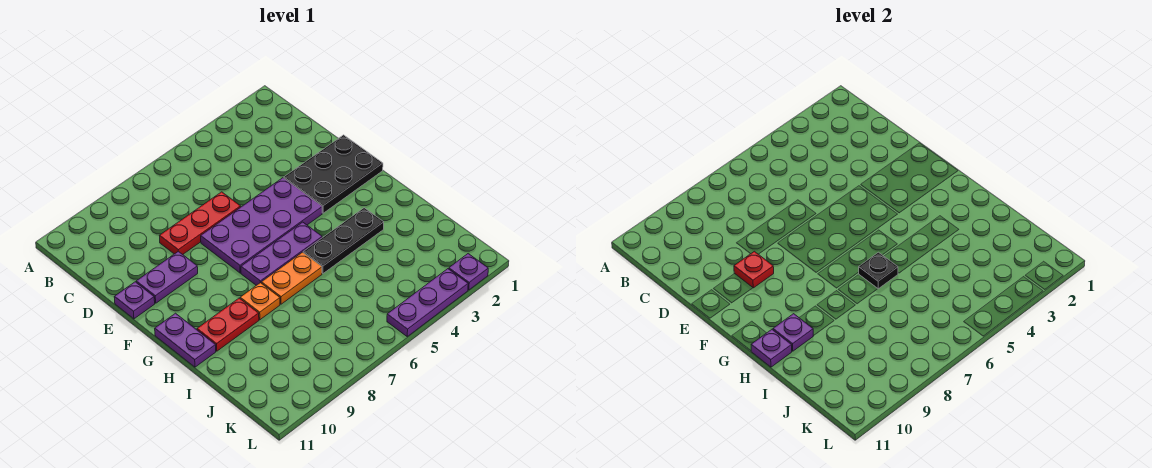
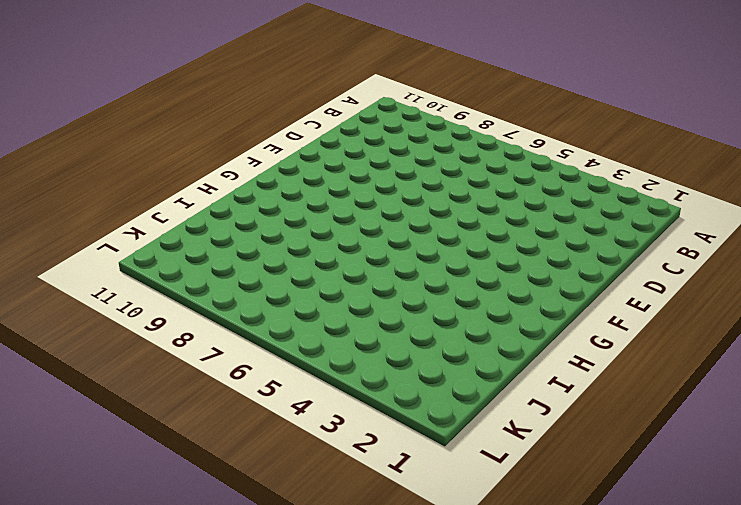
none -> red plate D6:D8 level 1
none -> black plate E1:F3 level 1
none -> purple plate E4:F7 level 1

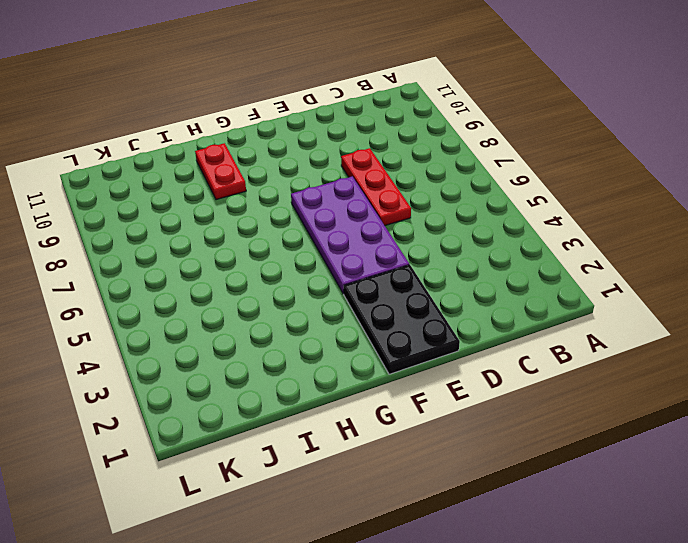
none -> purple plate E9:E10 level 1
none -> purple plate E11 level 1
none -> purple plate G5:G7 level 1

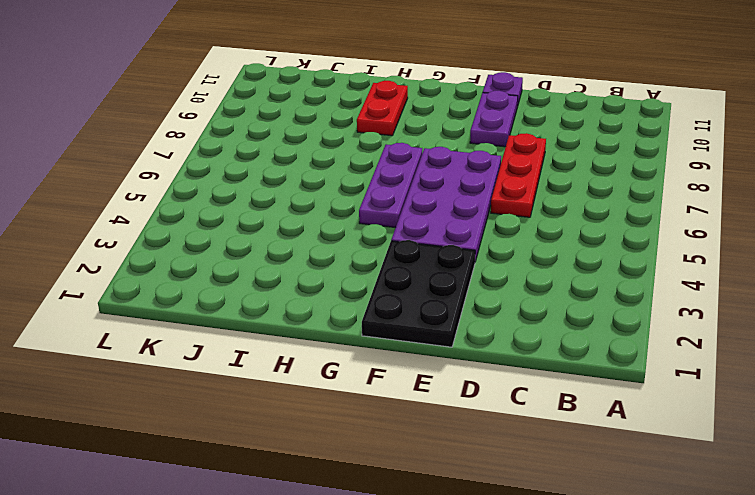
none -> purple plate G11:H11 level 1
none -> black plate H3:H5 level 1
none -> orange plate H6:H7 level 1

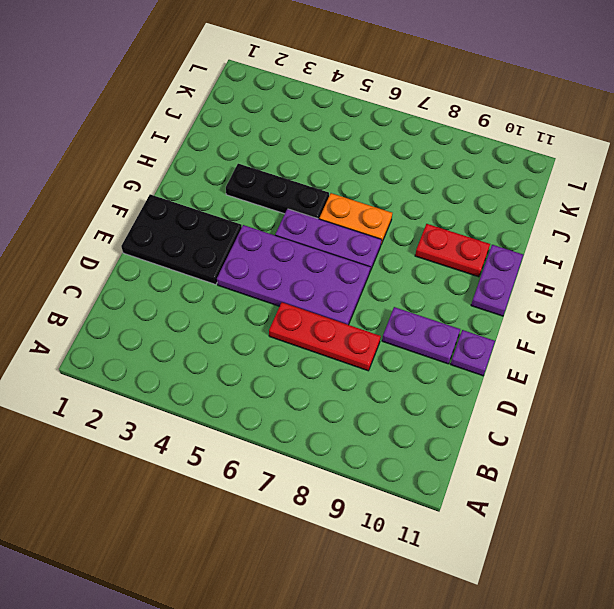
none -> orange plate H8 level 1
none -> purple plate L2 level 1
none -> purple plate L3:L5 level 1

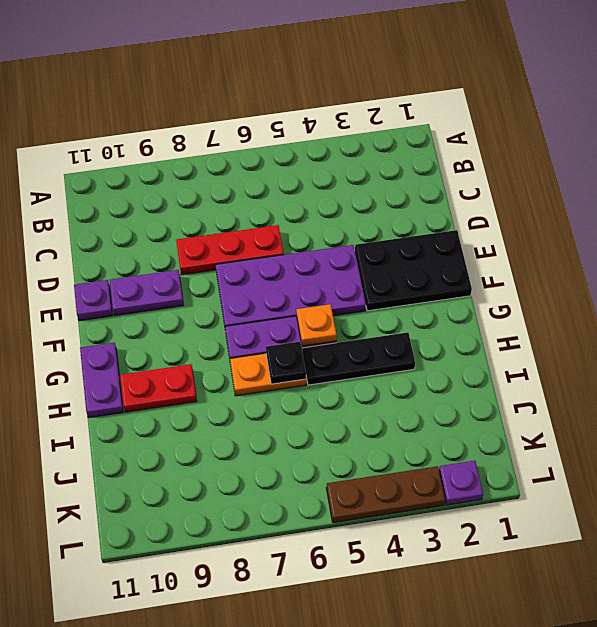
orange plate G5 level 2 -> orange plate H8 level 1
brown plate L3:L5 level 1 -> purple plate L3:L5 level 1
none -> red plate E9 level 2
none -> purple plate H10 level 2
none -> purple plate H11 level 2

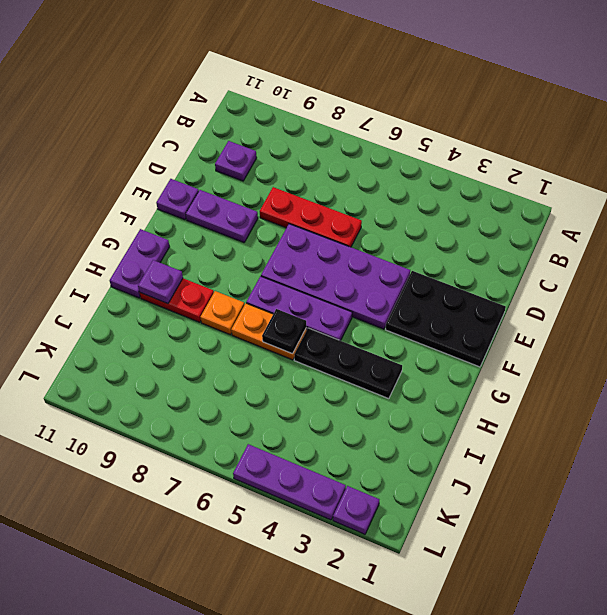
purple plate C10 level 1 -> purple plate H11 level 2
none -> red plate E9 level 2

